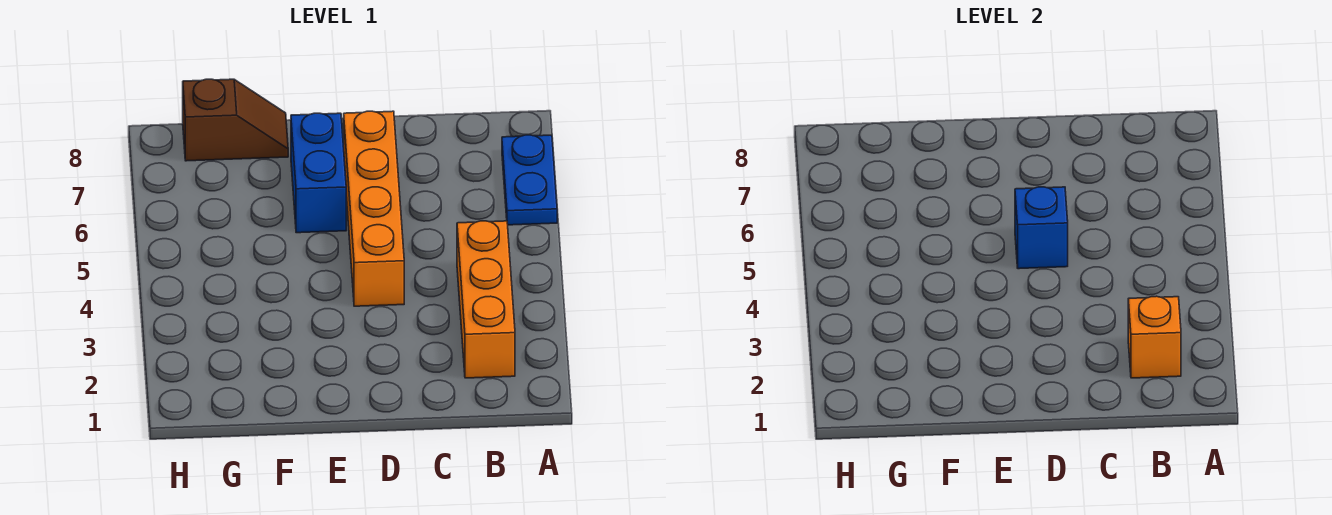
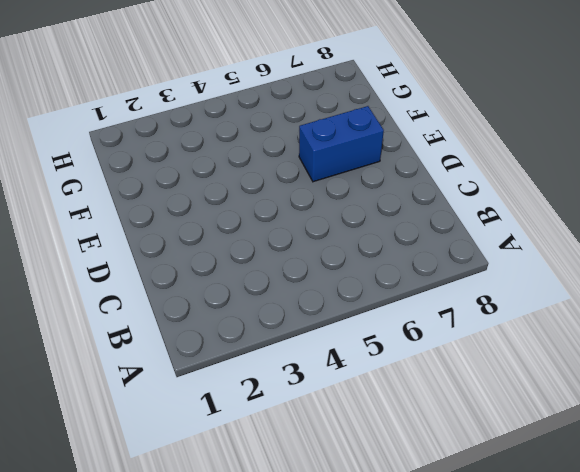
none -> blue plate A6:A7 level 1
none -> orange brick B2:B4 level 1

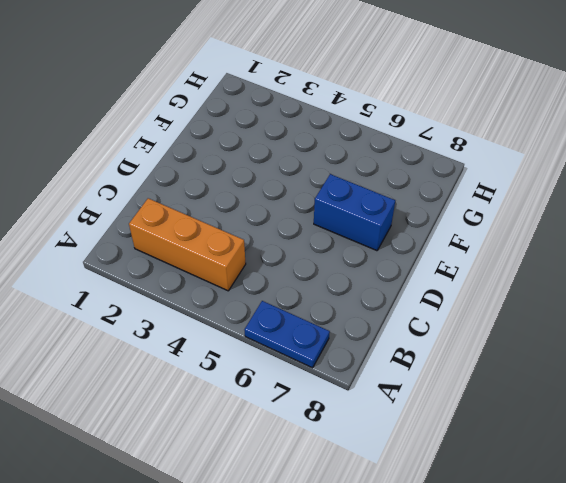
none -> orange brick D4:D7 level 1
none -> brown slope F8:G8 level 1 top G

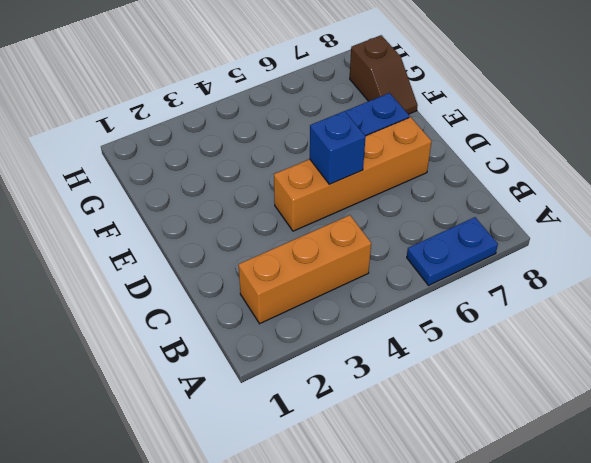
none -> orange brick B2 level 2

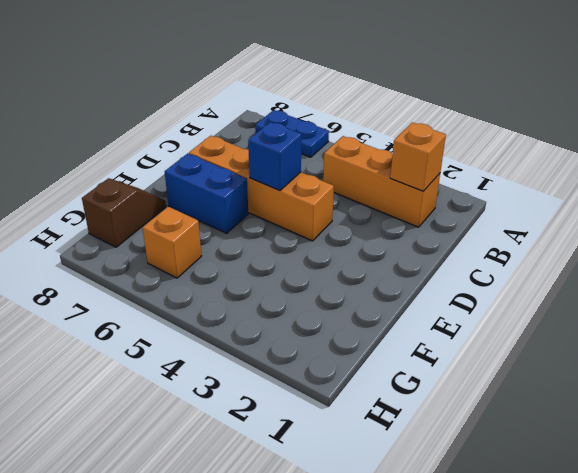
orange brick G6 level 1 -> none

